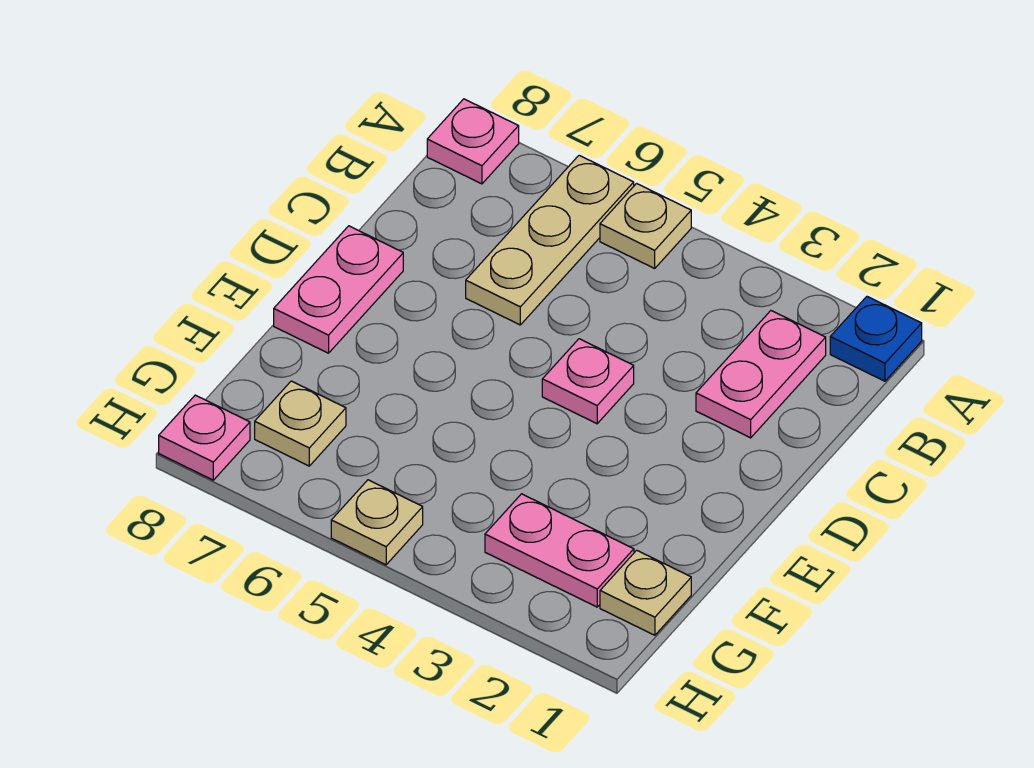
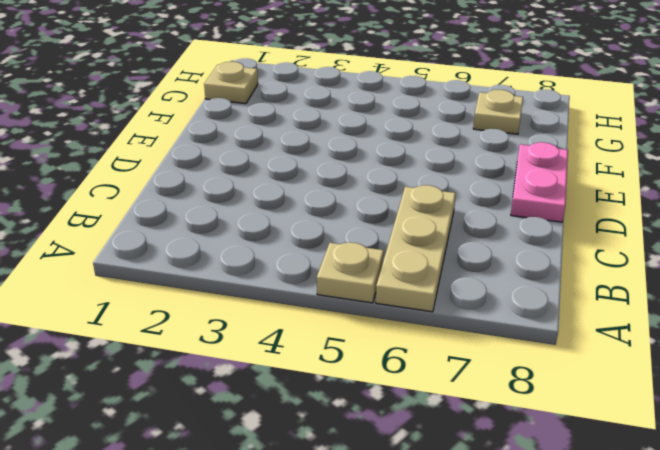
none -> blue plate A1 level 1
none -> pink plate A8 level 1
none -> pink plate B2:C2 level 1

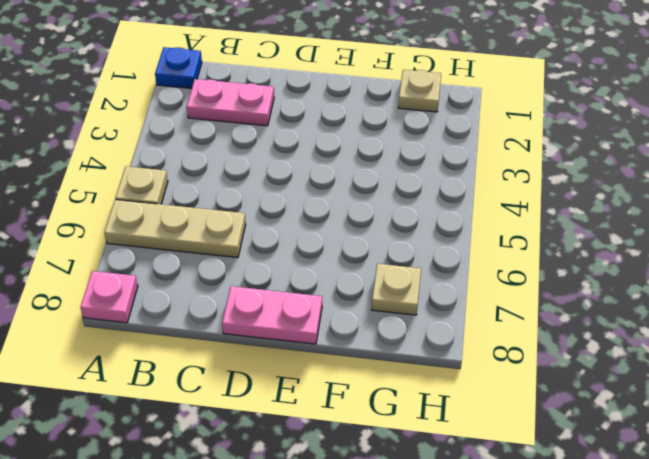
none -> pink plate D4 level 1
none -> pink plate G2:G3 level 1
none -> tan plate H5 level 1

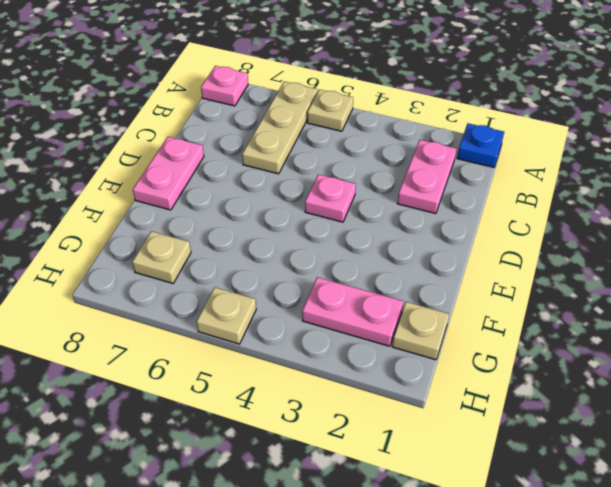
none -> pink plate H8 level 1

